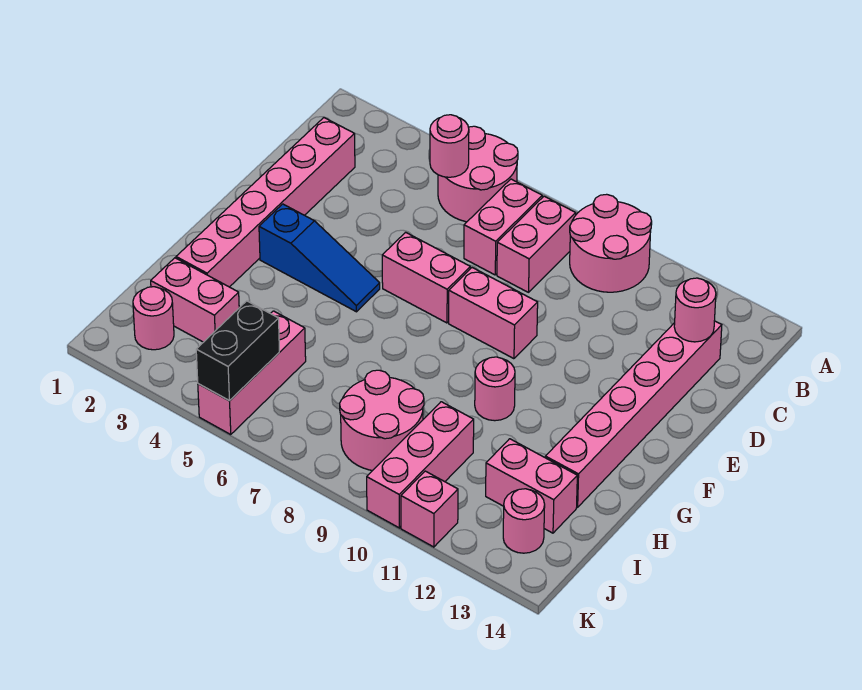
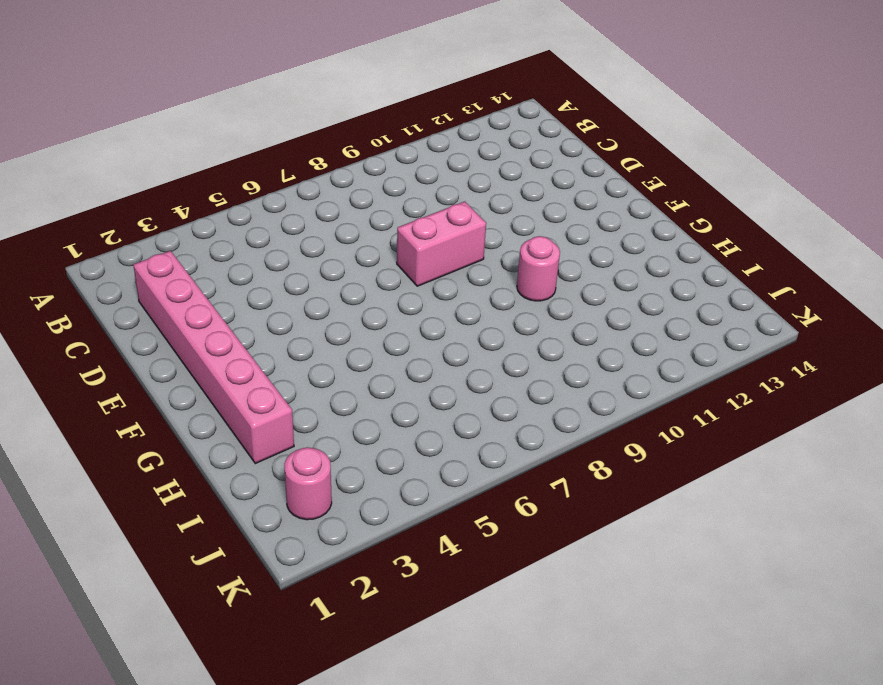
none -> pink round brick A5:B6 level 1
none -> pink round brick A9:B10 level 1
none -> pink brick B7:C7 level 1

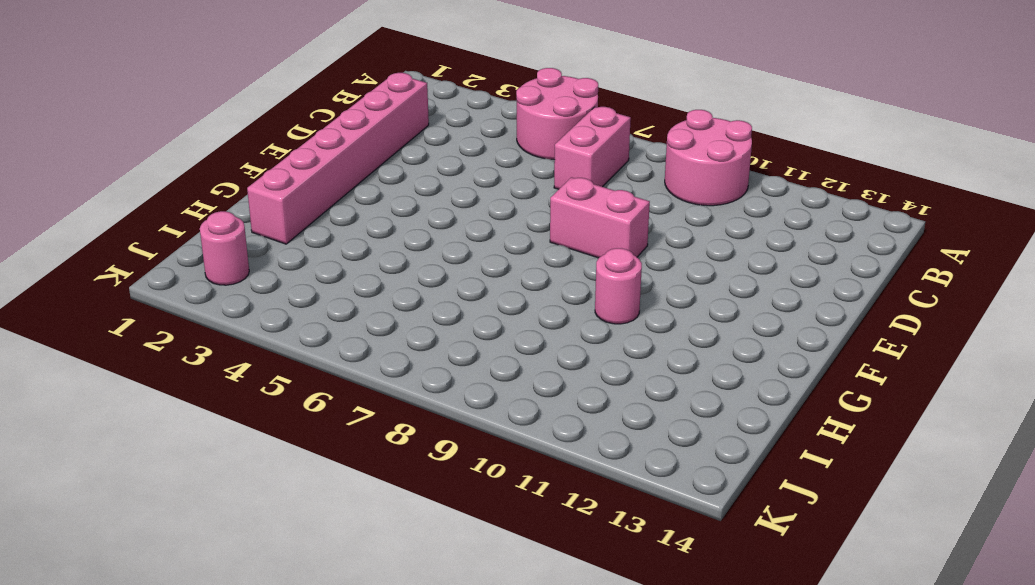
none -> pink brick B8:C8 level 1
none -> pink brick C13:H13 level 1
none -> pink brick E6:E7 level 1

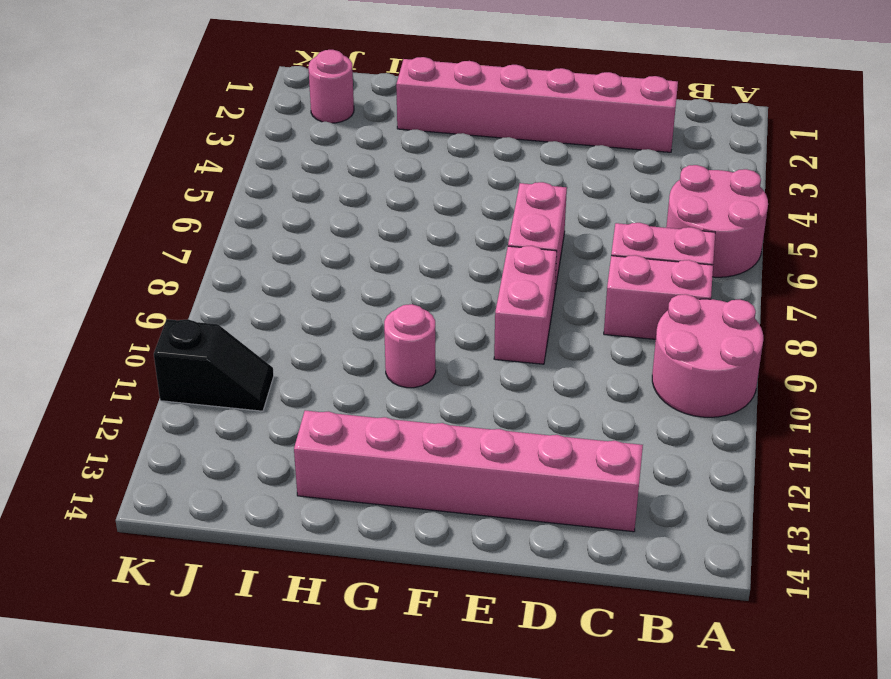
black slope J11:K11 level 1 top K -> pink brick K11 level 1
none -> blue slope F3:F5 level 1 top 3
none -> pink brick I2:I3 level 1
none -> pink brick I5:K5 level 1

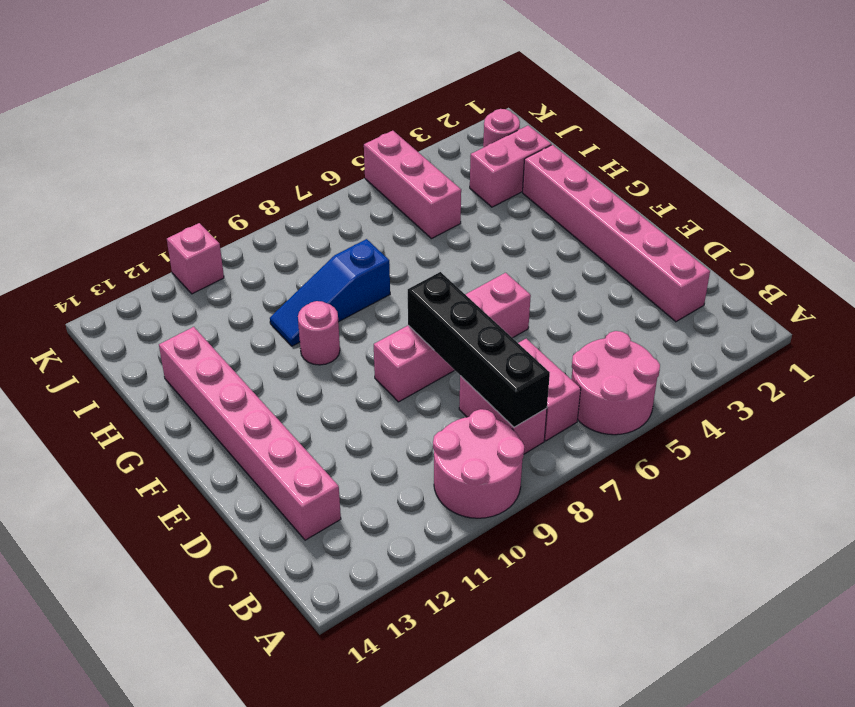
black brick B8:E8 level 2 -> none
blue slope H8:H10 level 1 top 8 -> blue slope F3:F5 level 1 top 3
none -> pink round brick I8:J9 level 1
none -> pink brick I10:K10 level 1
none -> pink brick I12:I13 level 1

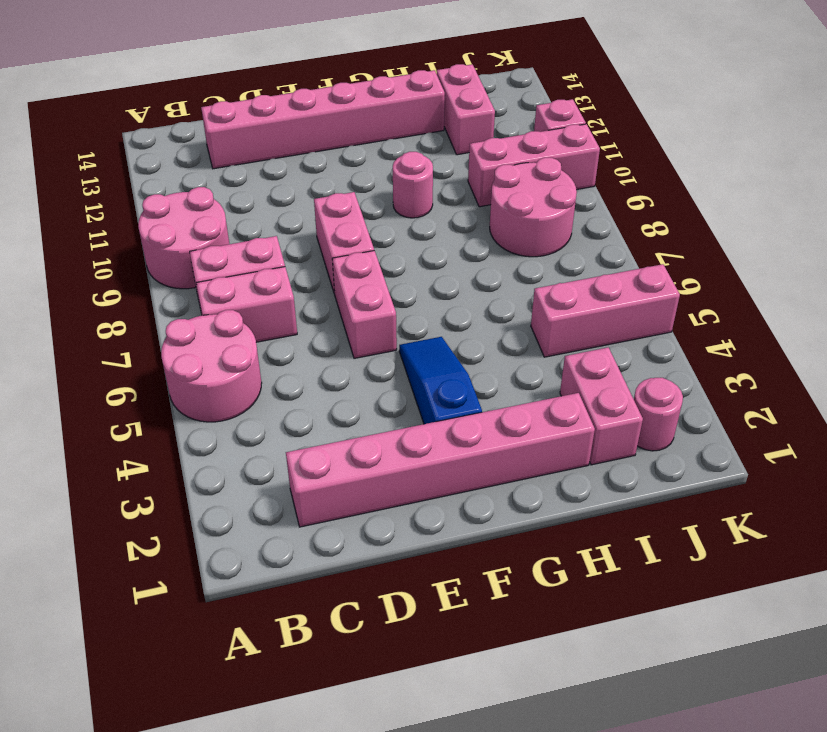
none -> pink round brick J13 level 1
none -> pink round brick B5 level 2
none -> pink round brick C13 level 2

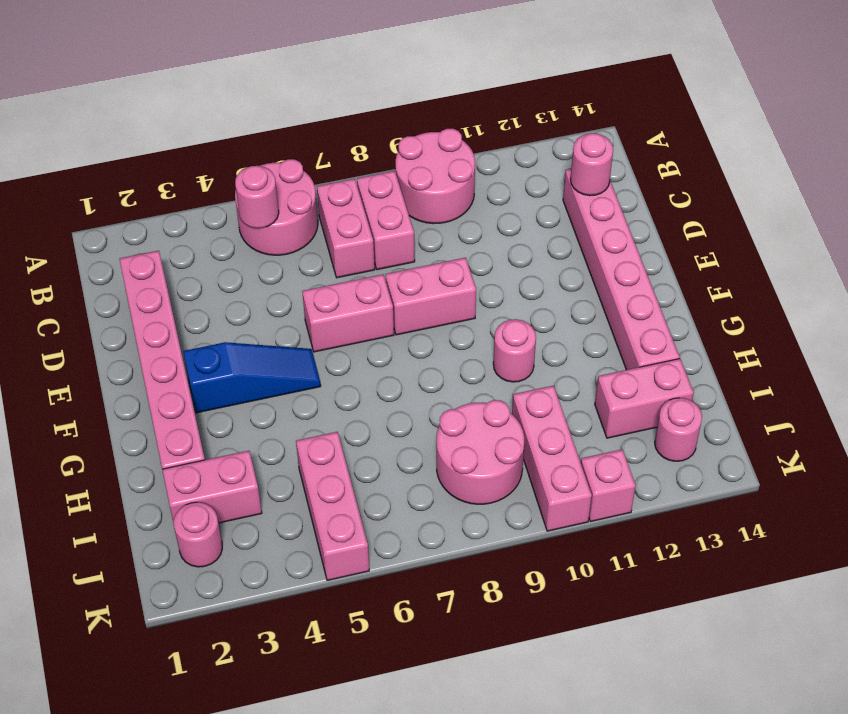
none -> black brick J5:K5 level 2

